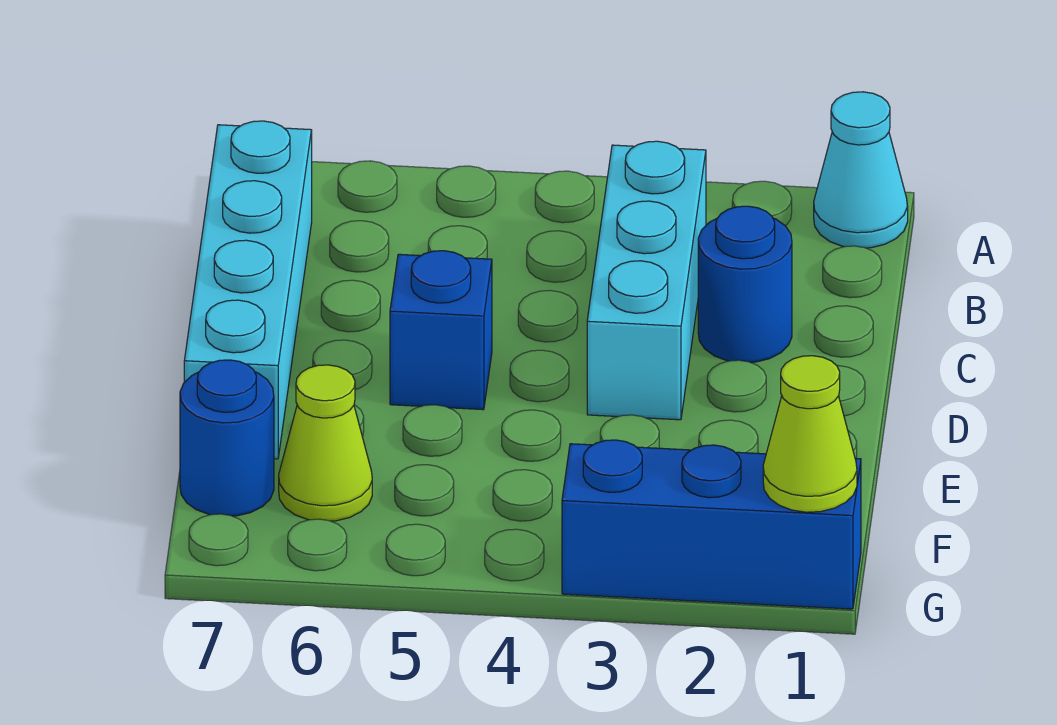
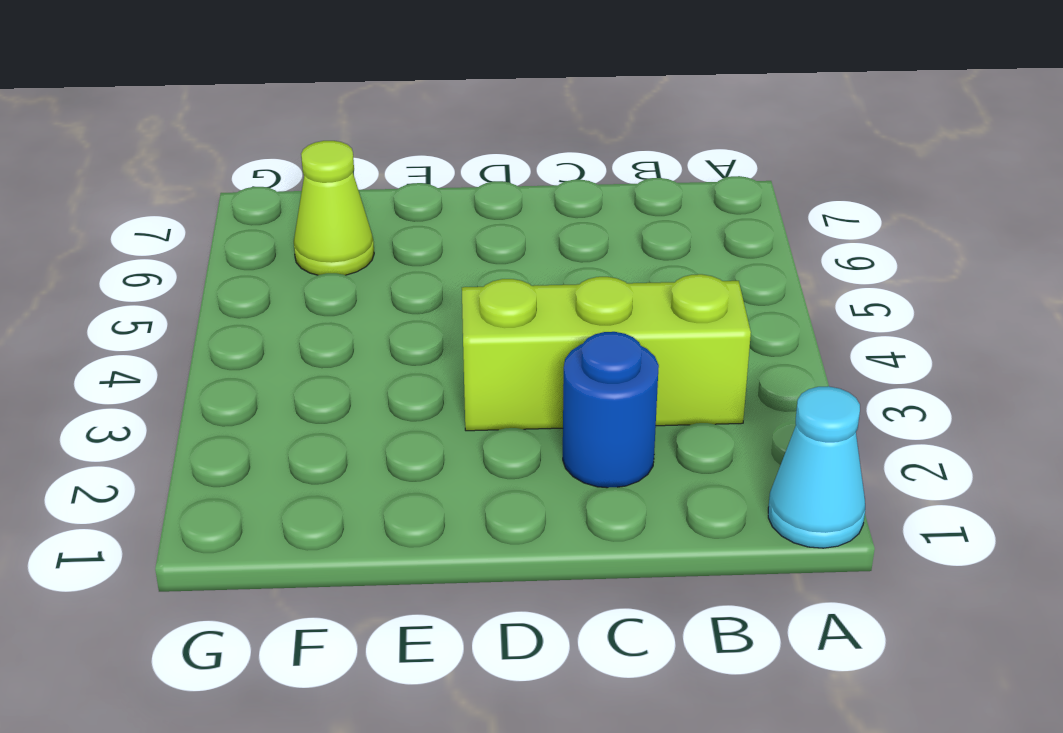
lime brick B3:D3 level 1 -> cyan brick B3:D3 level 1
none -> cyan brick B7:E7 level 1
none -> blue brick D5 level 1

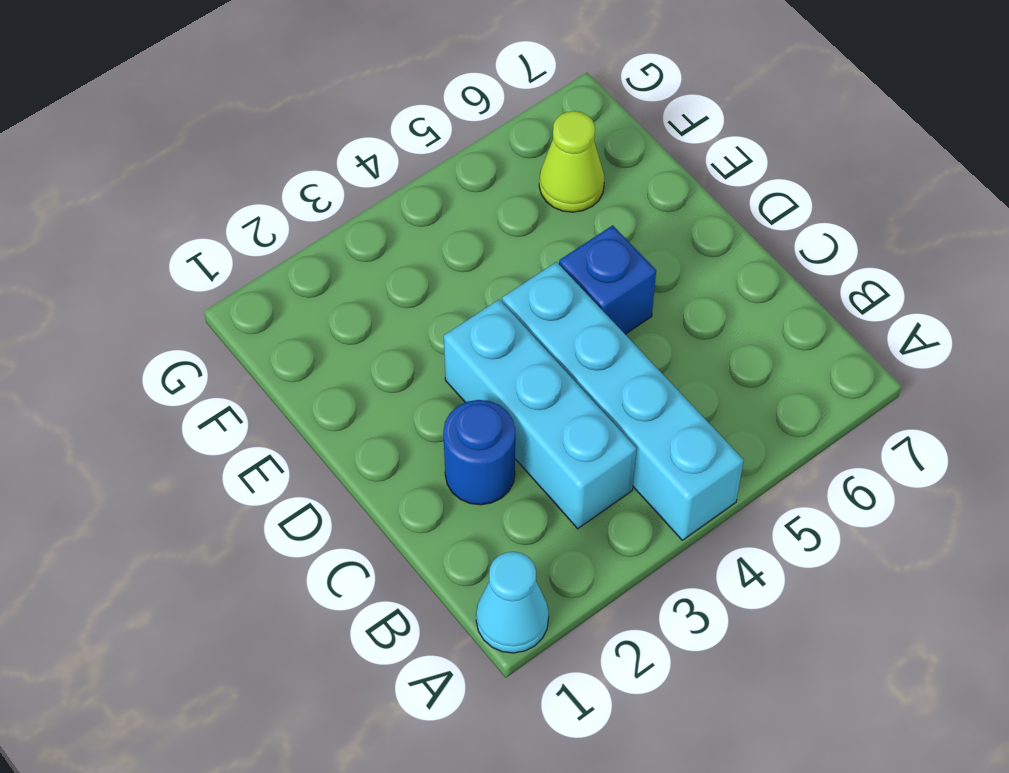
cyan brick A4:D4 level 1 -> cyan brick B7:E7 level 1
none -> blue round brick F7 level 1
none -> blue brick G1:G3 level 1

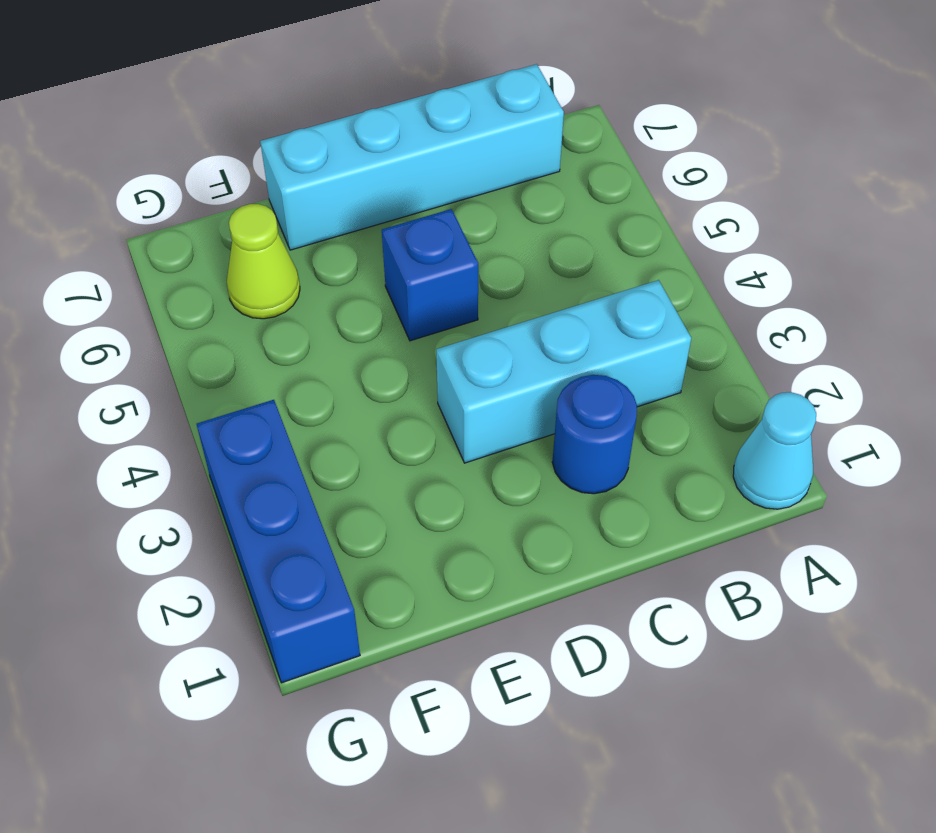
none -> blue round brick F7 level 1
none -> lime cone G1 level 2

